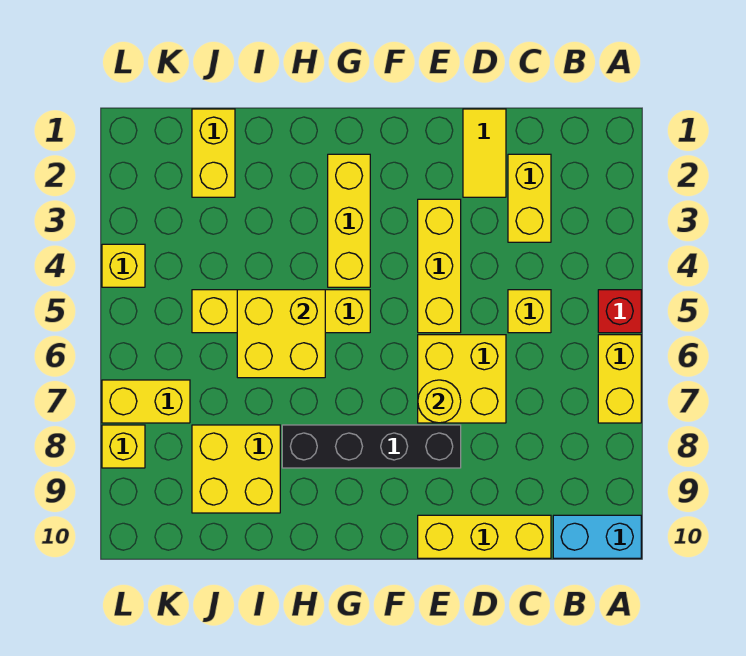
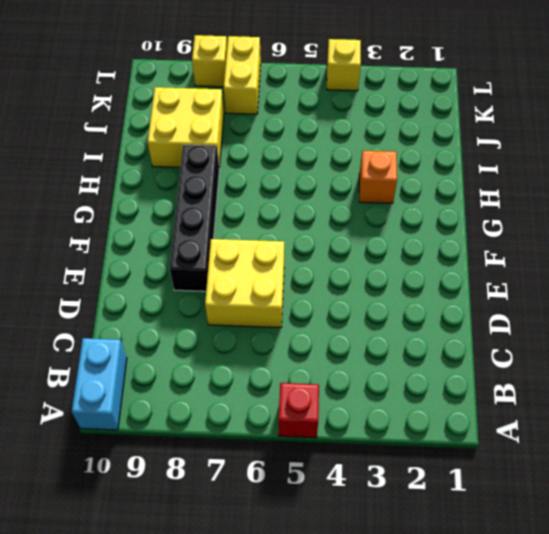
orange brick H3 level 1 -> none
none -> yellow brick A6:A7 level 1
none -> yellow brick C2:C3 level 1
none -> yellow brick C5 level 1

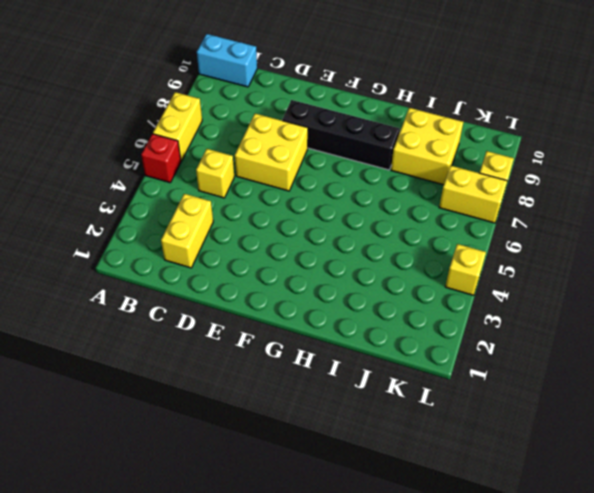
none -> yellow brick C10:E10 level 1
none -> yellow tile D1:D2 level 1
none -> yellow brick E3:E5 level 1

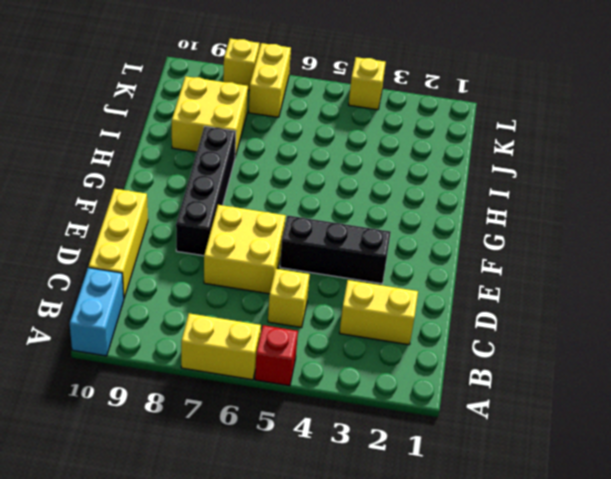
black brick E3:E5 level 1 -> yellow brick E3:E5 level 1
none -> yellow tile D1:D2 level 1
none -> yellow brick G2:G4 level 1
none -> yellow brick G5:J5 level 1

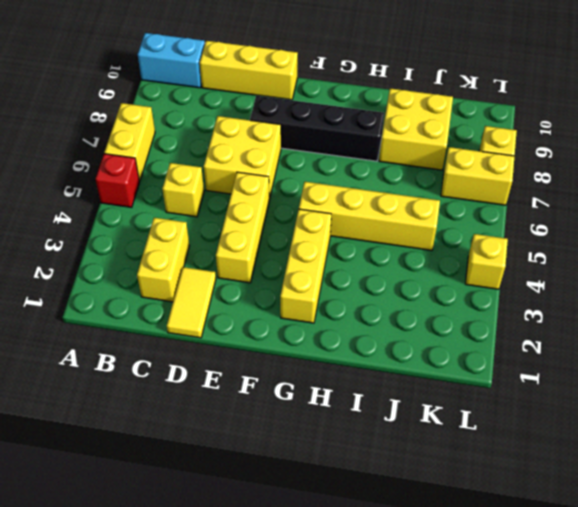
none -> yellow brick J1:J2 level 1
none -> yellow round brick E7 level 2
none -> yellow brick H5:I6 level 2

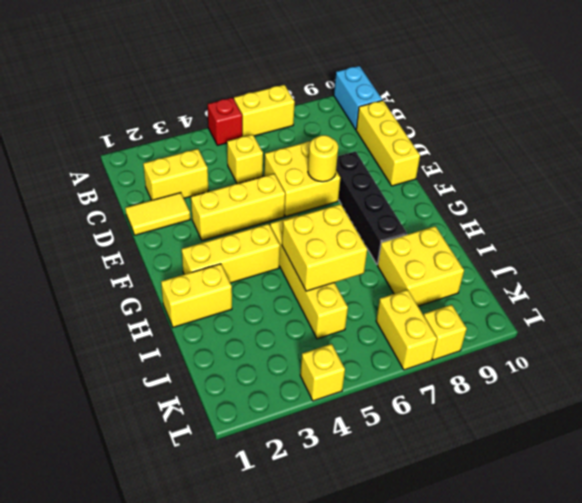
yellow brick H1:H2 level 1 -> yellow brick J1:J2 level 1

